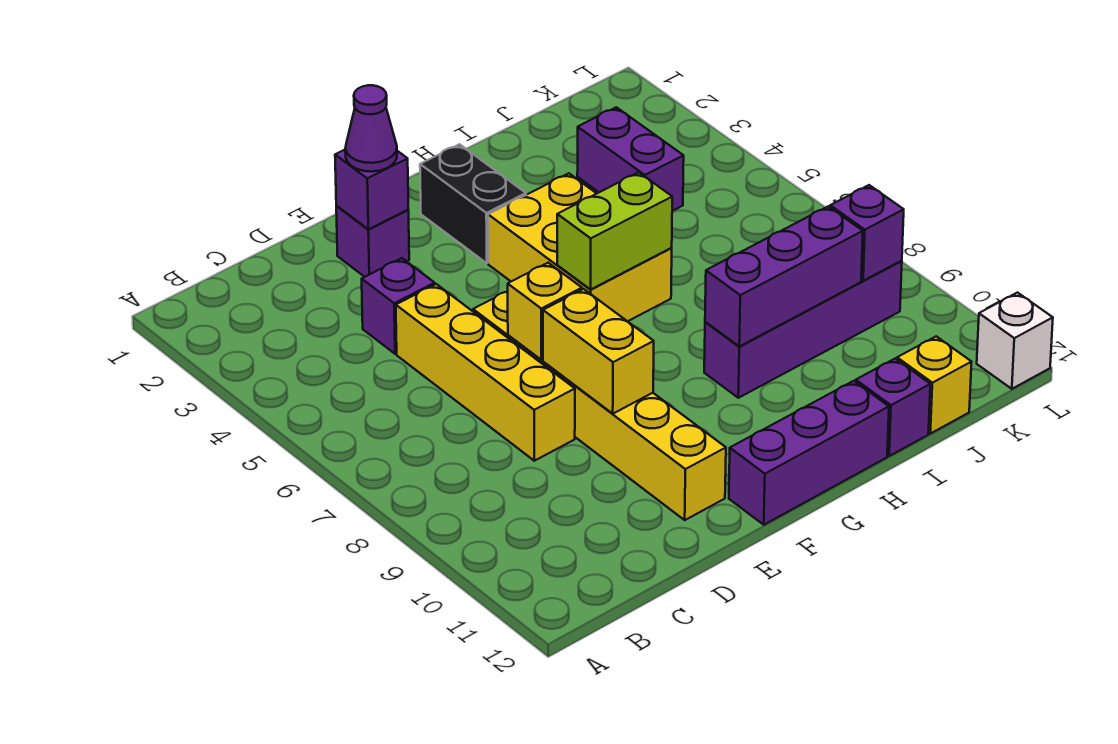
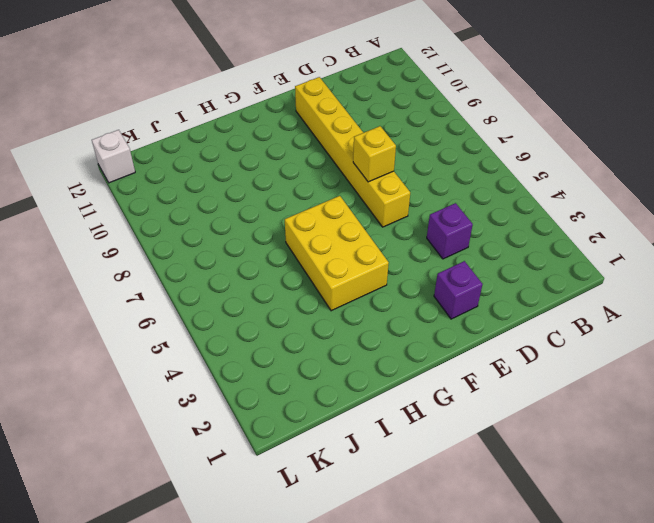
none -> yellow brick D5:D8 level 1
none -> purple brick F12:H12 level 1
none -> black brick G2:G3 level 1

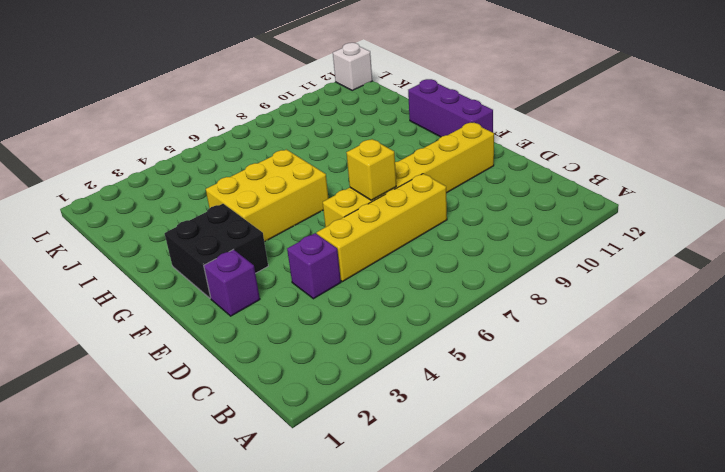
black brick F2:G3 level 1 -> black brick G2:G3 level 1
none -> purple brick H9:K9 level 1
none -> purple brick I12 level 1
none -> purple brick J3:J4 level 1

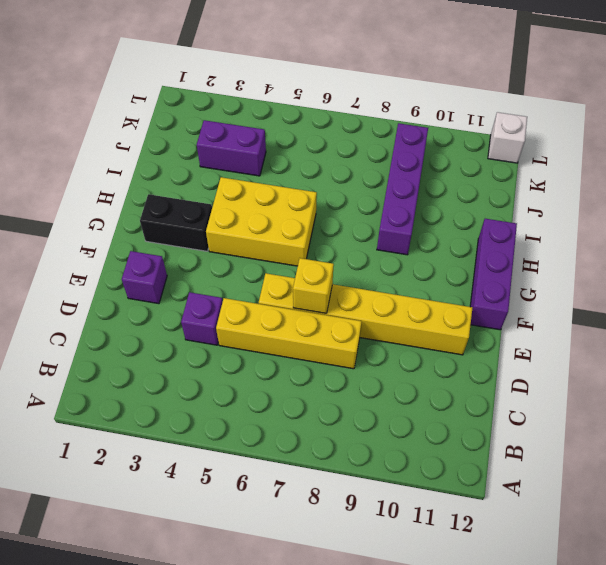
none -> purple brick I12 level 1
none -> yellow brick J12 level 1
none -> purple brick E2 level 2

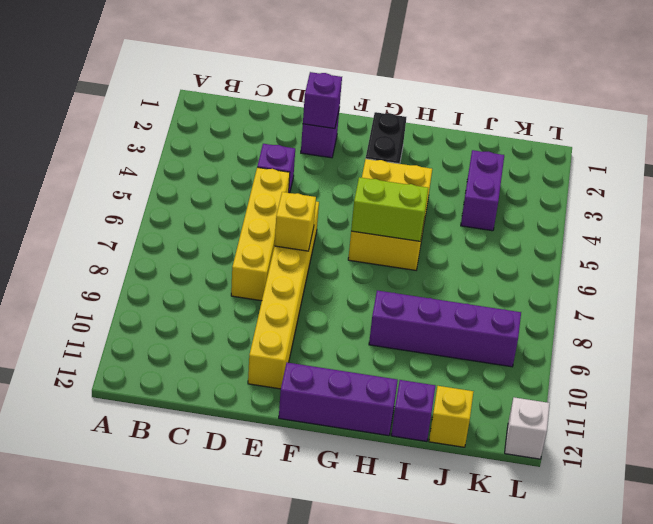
none -> yellow brick E8:E9 level 2
none -> purple brick H9:J9 level 2
none -> purple brick K9 level 2

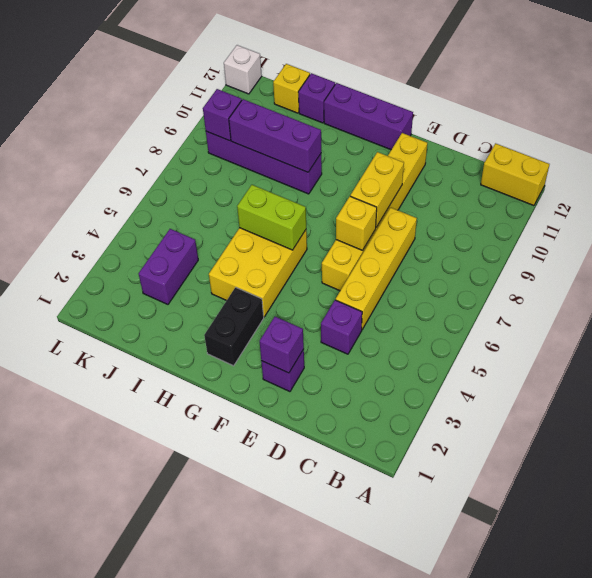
yellow brick A12:B12 level 1 -> none
none -> purple cone E2 level 3

